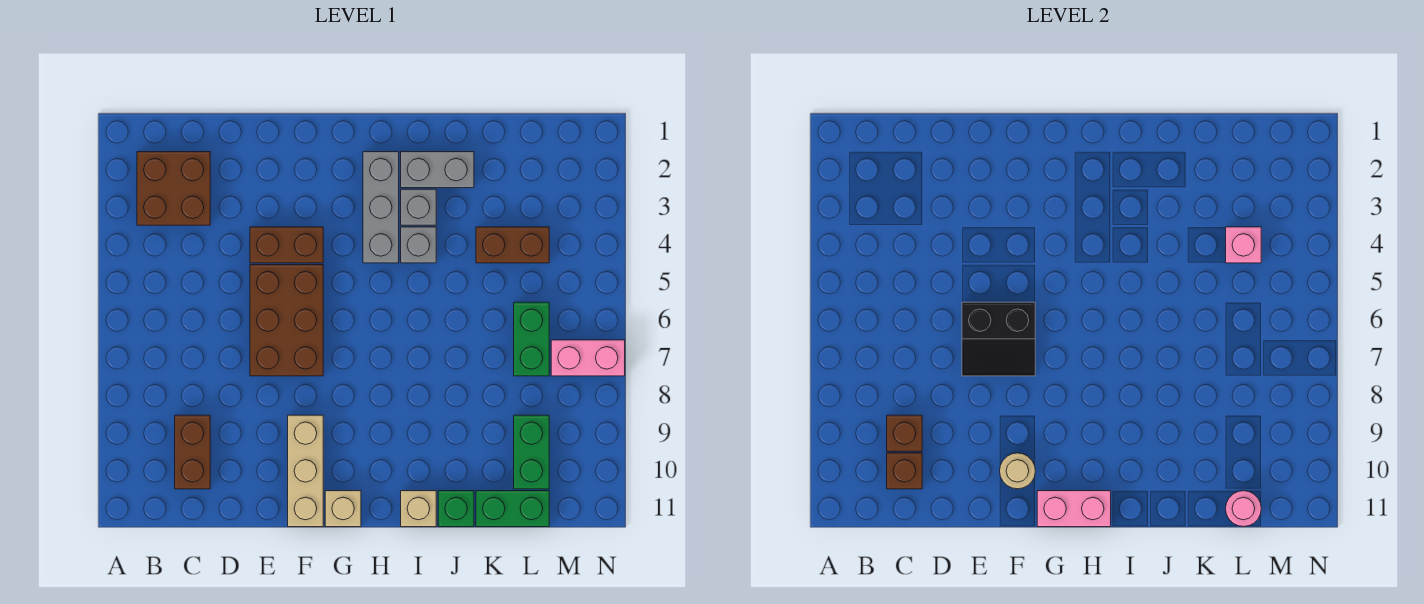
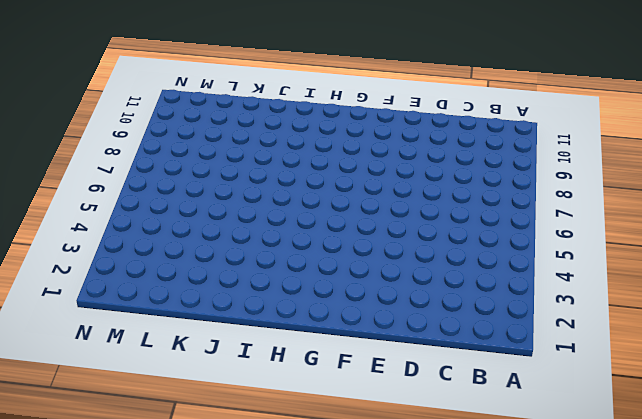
none -> brown brick B2:C3 level 1
none -> brown brick C9:C10 level 1
none -> brown brick E4:F4 level 1

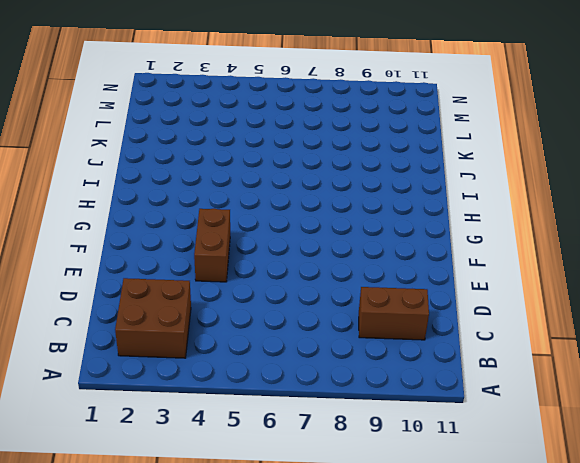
none -> brown brick E5:F7 level 1
none -> tan brick F9:F11 level 1
none -> tan brick G11 level 1

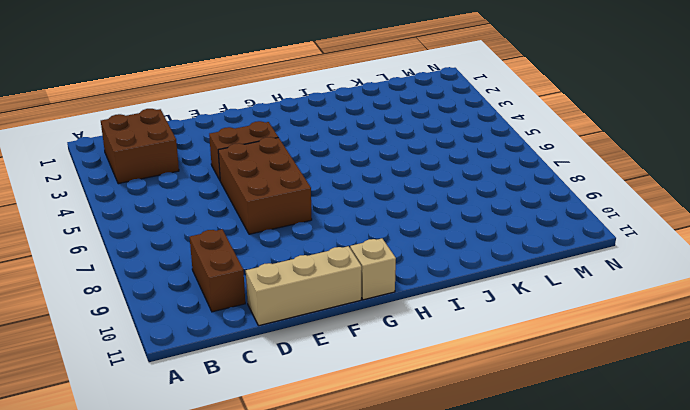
tan brick D11:F11 level 1 -> tan brick F9:F11 level 1
none -> grey brick H2:H4 level 1
none -> grey brick I2:J2 level 1
none -> grey brick I3 level 1

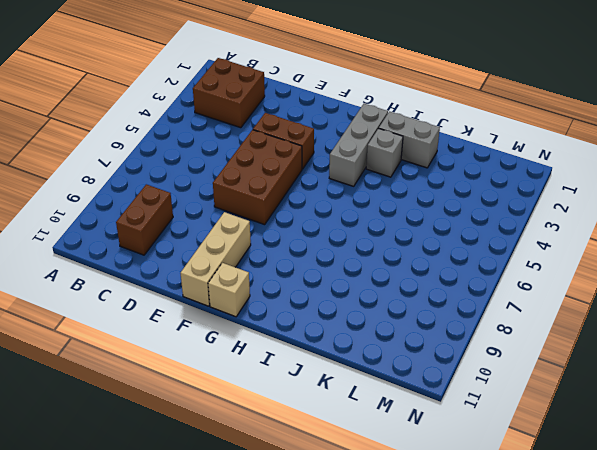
none -> grey brick I4 level 1
none -> tan brick I11 level 1
none -> green brick J11 level 1

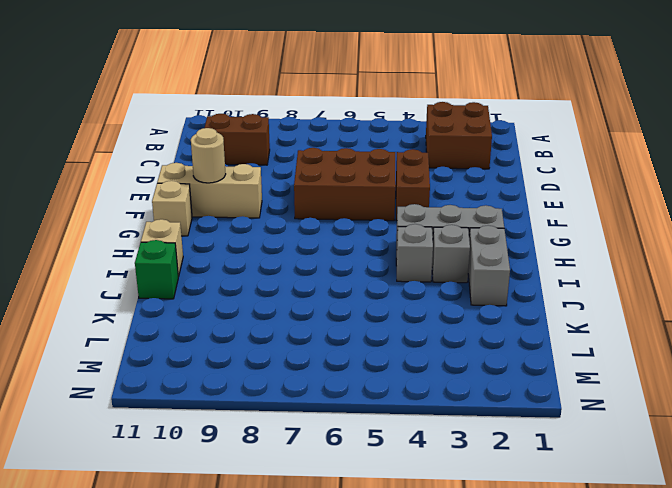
none -> brown brick K4:L4 level 1
none -> green brick K11:L11 level 1
none -> green brick L6:L7 level 1

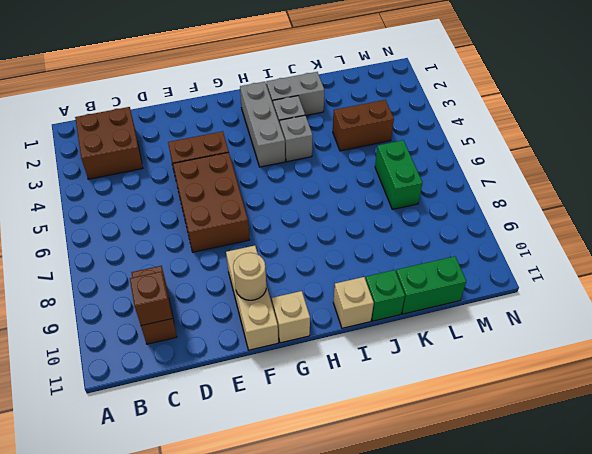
none -> green brick L9:L10 level 1
none -> pink brick M7:N7 level 1
none -> brown brick C9 level 2

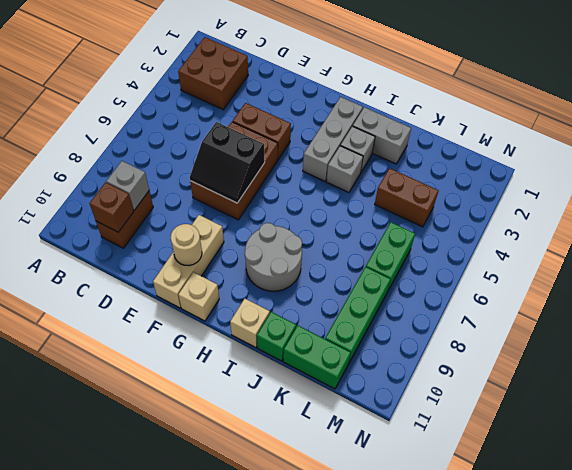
grey brick C9 level 2 -> brown brick C9 level 2
grey round brick H8:I9 level 1 -> none
green brick L8:L10 level 1 -> green brick L9:L10 level 1
none -> pink brick M7:N7 level 1
none -> pink brick G11:H11 level 2
none -> pink brick L4 level 2

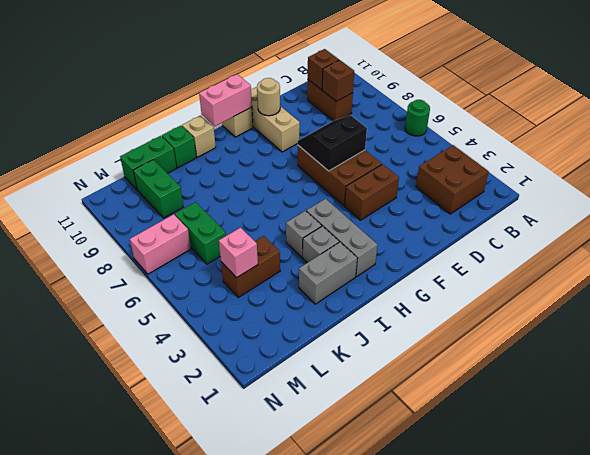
green round brick A6 level 1 -> none
none -> pink round brick L11 level 2

